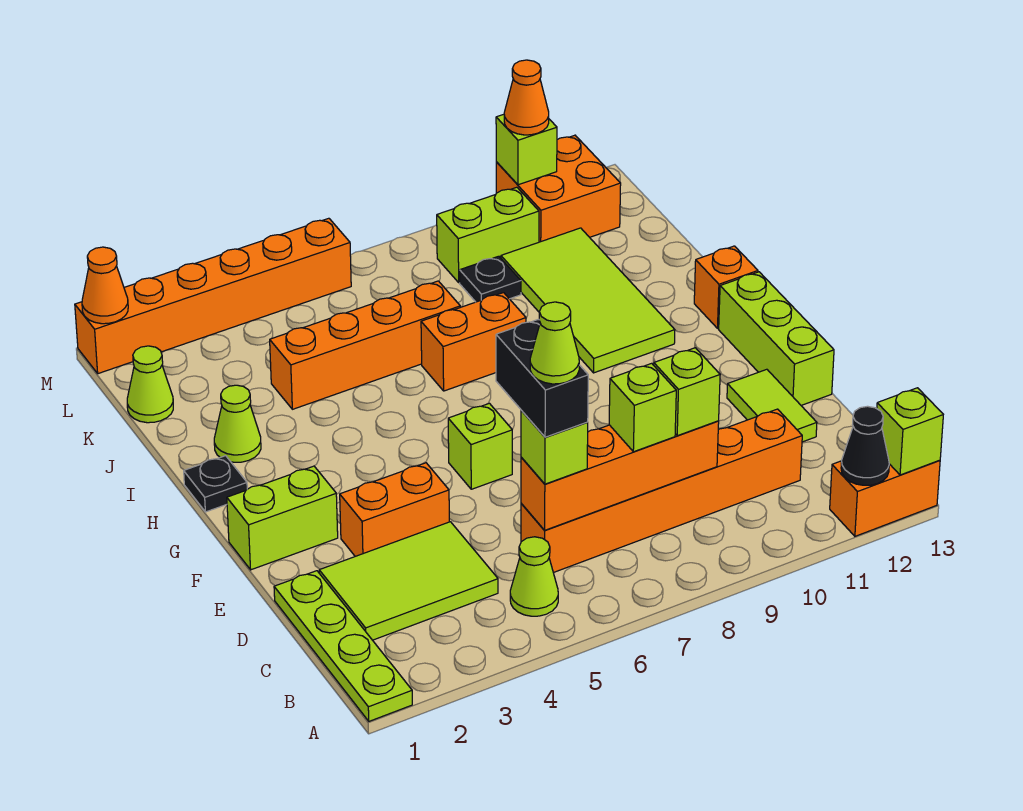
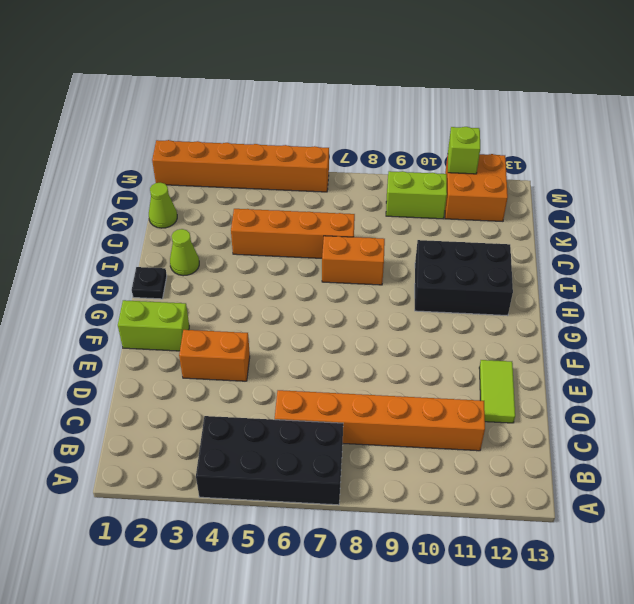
black brick A4:B7 level 1 -> lime cone B5 level 1
black brick H10:I12 level 1 -> lime tile H10:K11 level 1
none -> lime plate A1:D1 level 1
none -> orange brick A12:A13 level 1
none -> lime tile C2:D4 level 1
none -> lime brick E13:G13 level 1

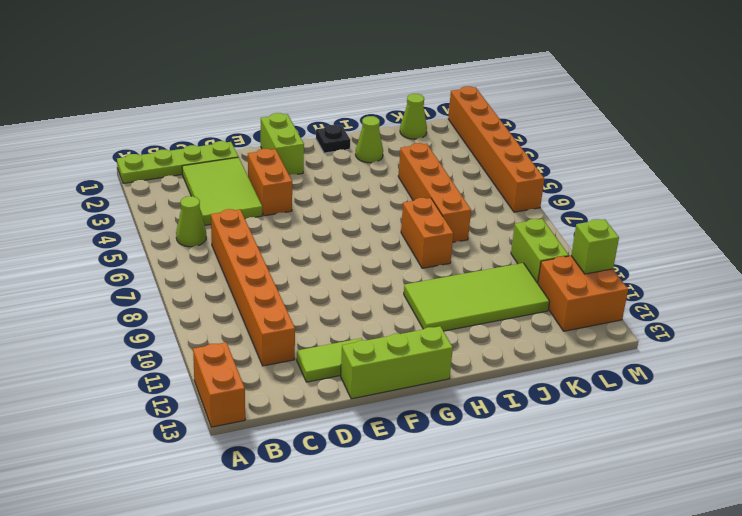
none -> lime brick F6 level 1
none -> orange brick H13 level 1
none -> black plate K9 level 1
none -> black cone A12 level 2

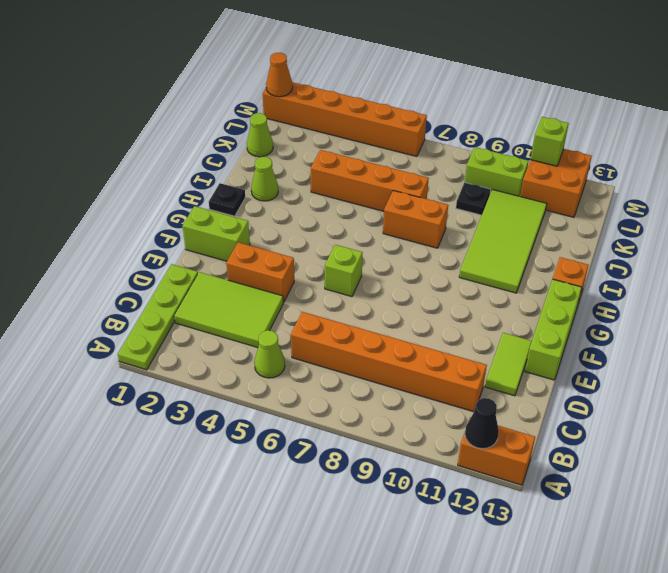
none -> lime brick A13 level 2
none -> orange brick C6:C9 level 2
none -> lime brick C6 level 3
none -> lime brick C8 level 3

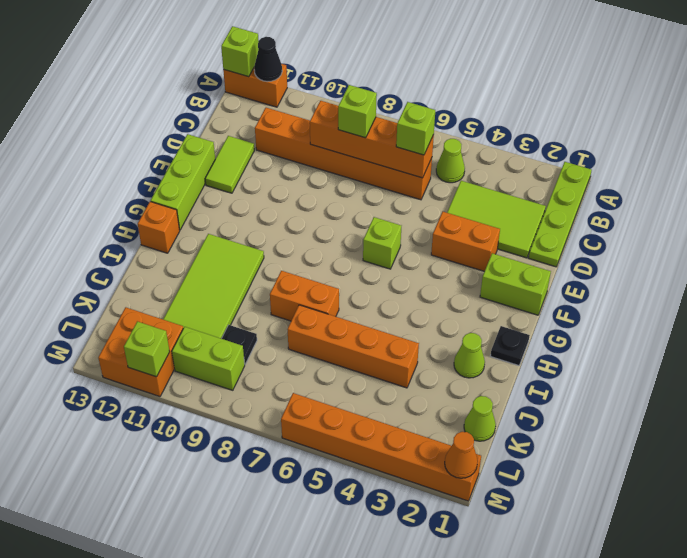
none -> lime brick C9 level 3
none -> orange cone M11 level 3
none -> black brick C6:D6 level 4
none -> lime cone C6 level 5

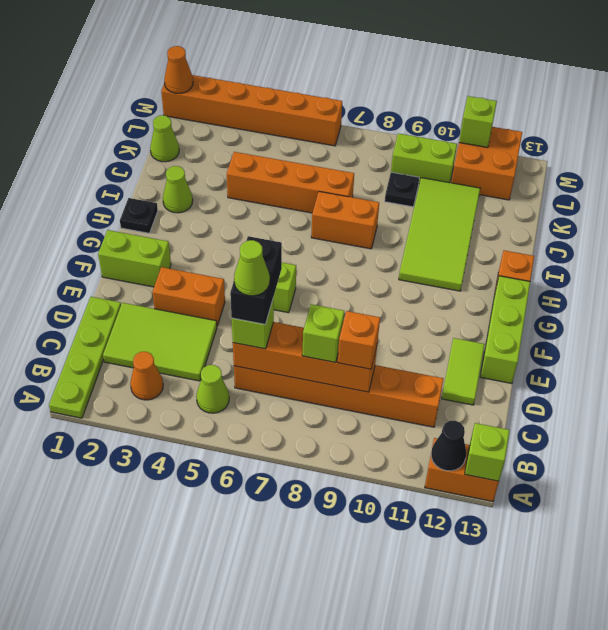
orange cone B3 level 1 -> orange cone M11 level 3
orange brick C9 level 3 -> lime brick C9 level 3

